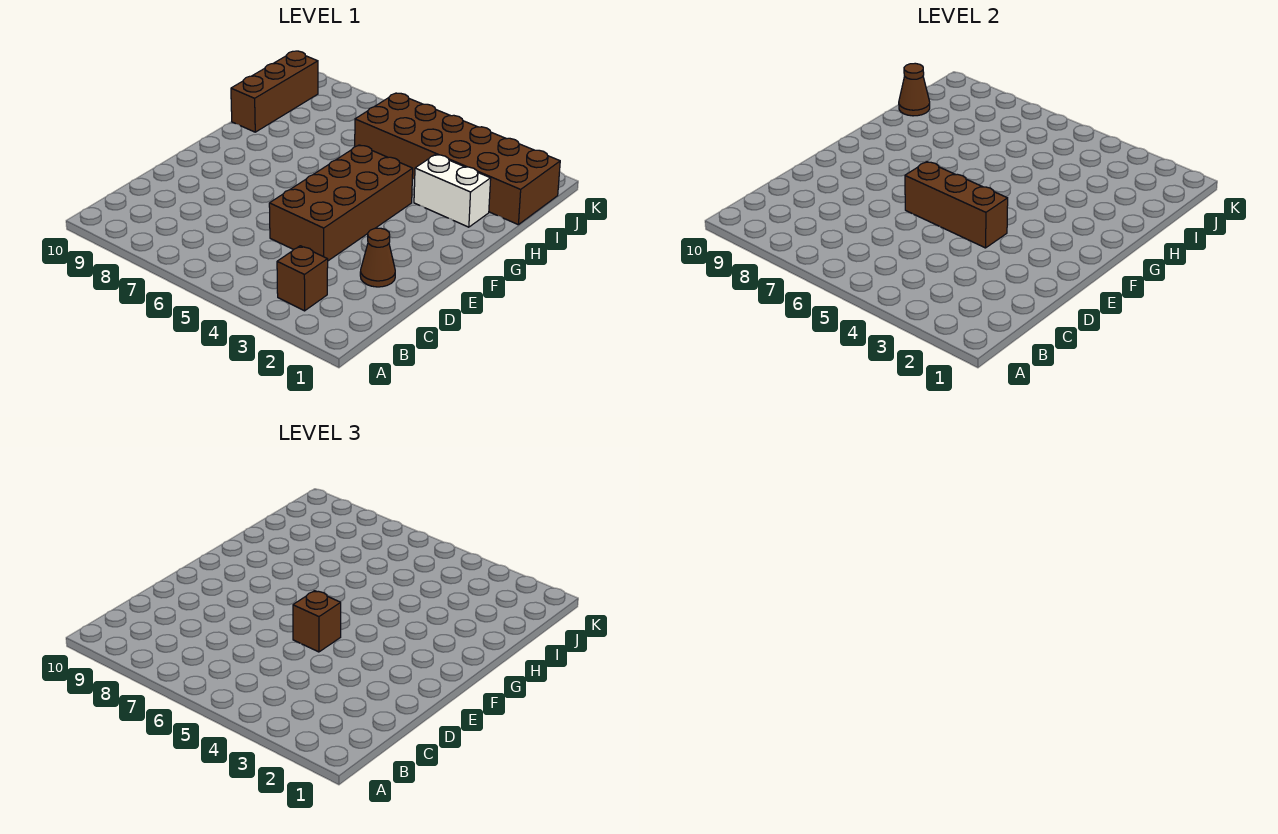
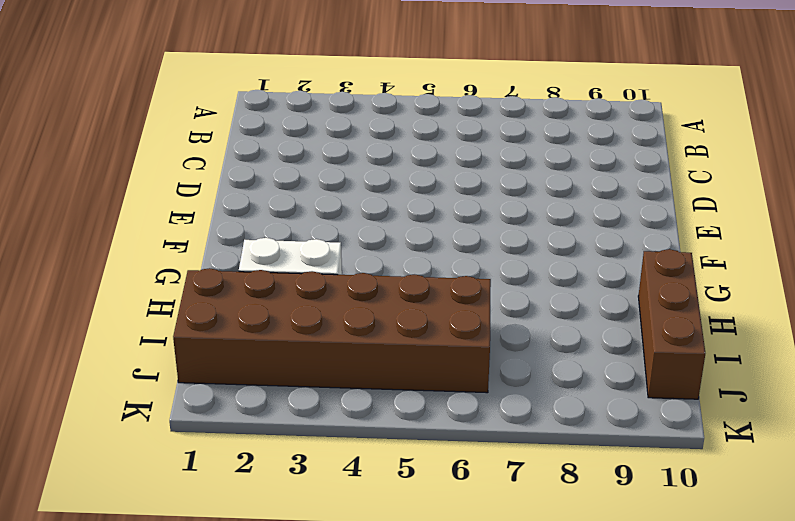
none -> brown brick B3 level 1
none -> brown cone D2 level 1

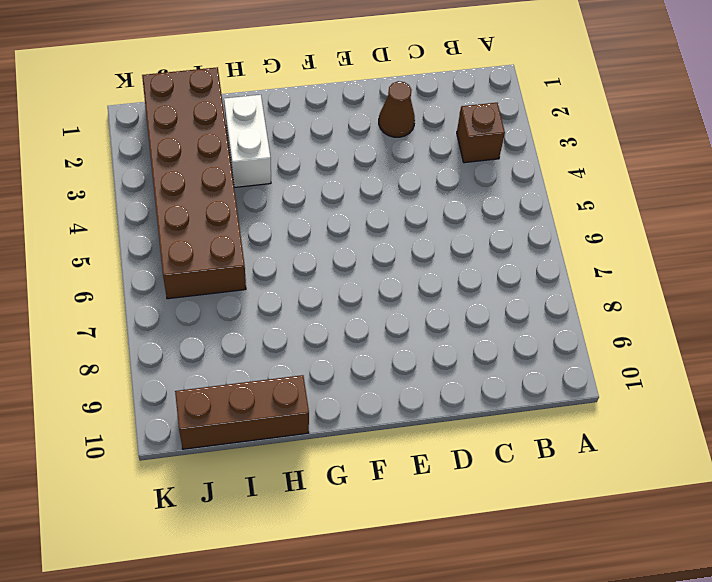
none -> brown brick D4:G5 level 1
none -> brown brick E4:E6 level 2

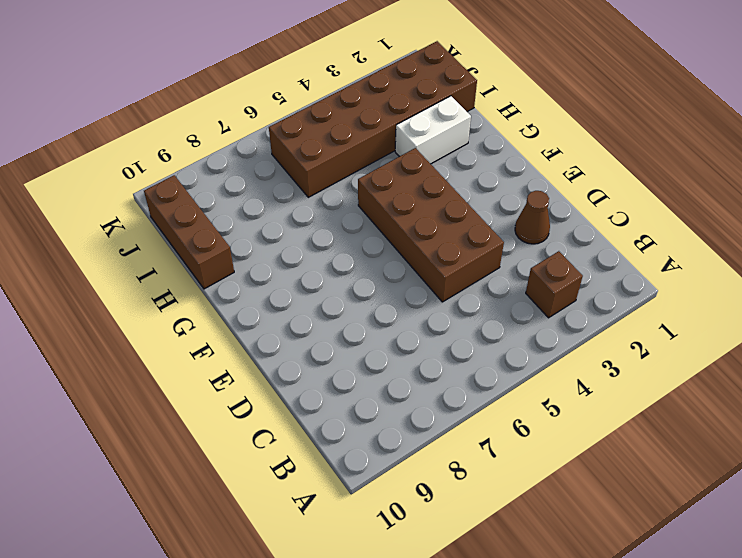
none -> brown brick E4:E6 level 2
none -> brown cone I10 level 2

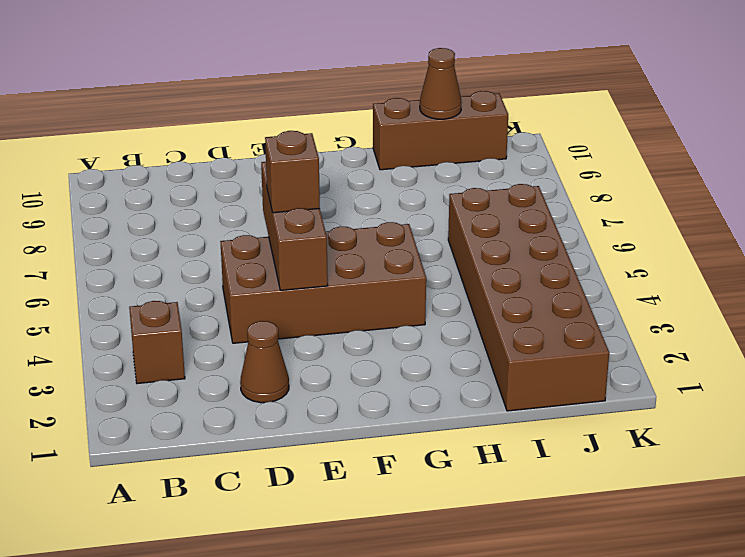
none -> white brick H2:H3 level 1

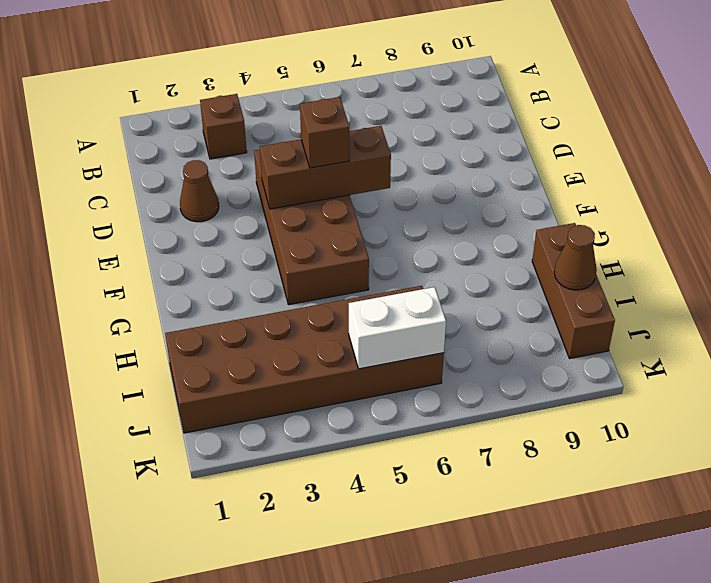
white brick J5:J6 level 2 -> white brick H2:H3 level 1

